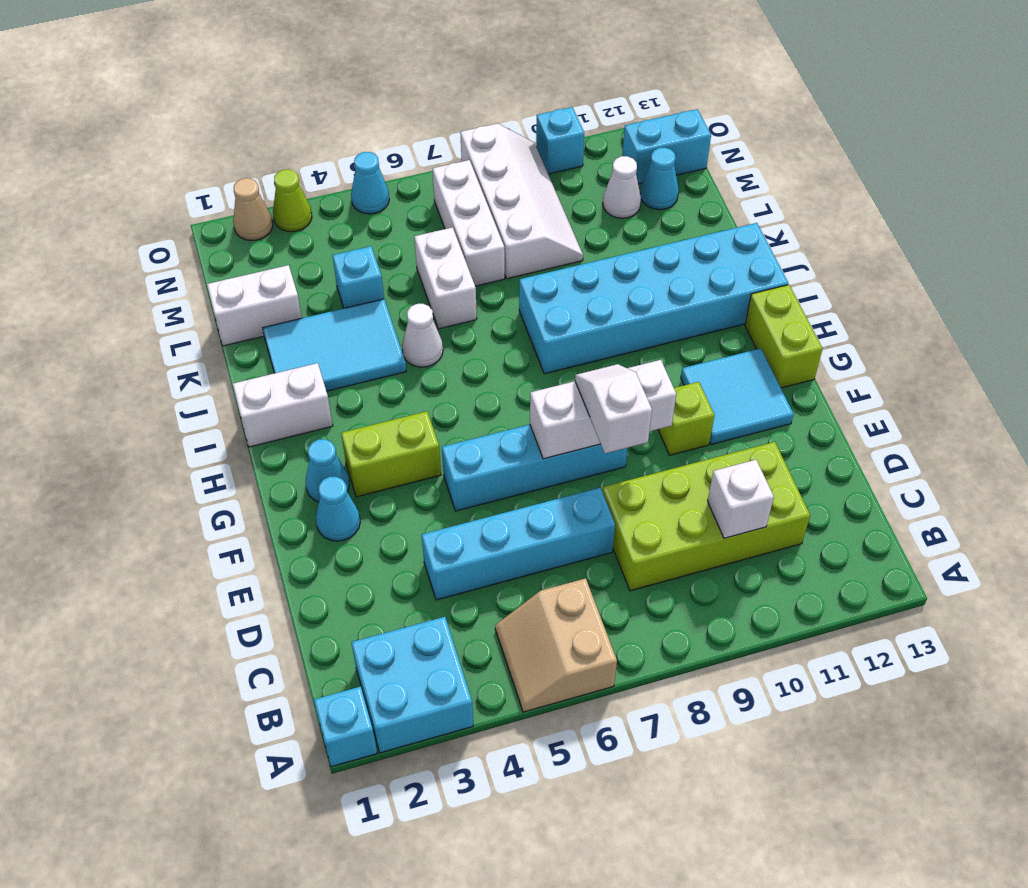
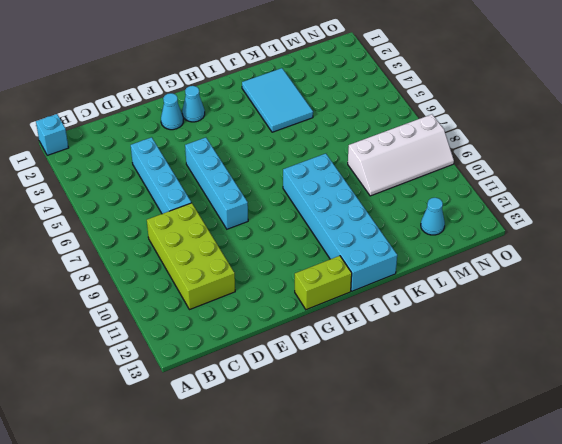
none -> cyan brick A2:B3 level 1
none -> tan slope A5:B6 level 1 top 6
none -> lime brick F10 level 1
none -> cyan tile F11:G12 level 1

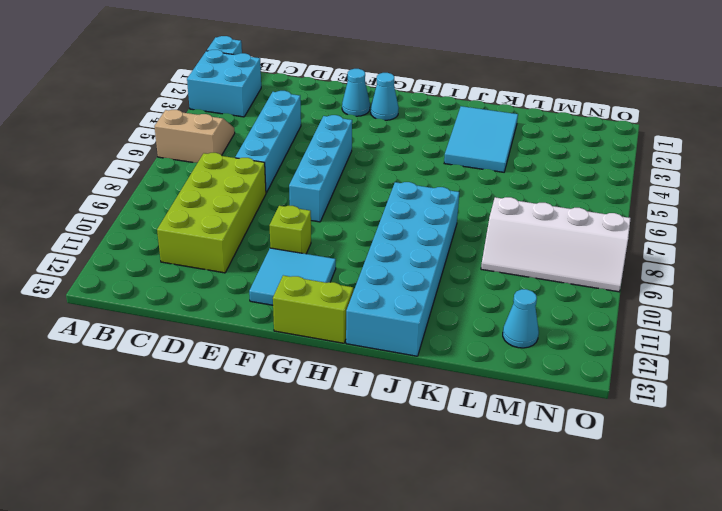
none -> lime brick G3:G4 level 1
none -> white brick I1:I2 level 1
none -> white cone J5 level 1
none -> white brick K6:L6 level 1

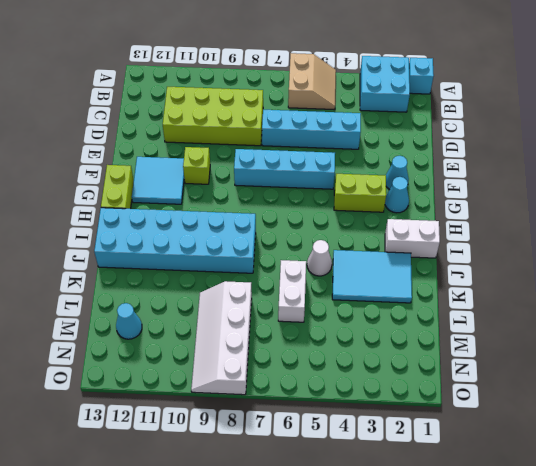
none -> white brick L1:L2 level 1
none -> cyan brick L4 level 1
none -> white brick L7:N7 level 1
none -> white cone M11 level 1

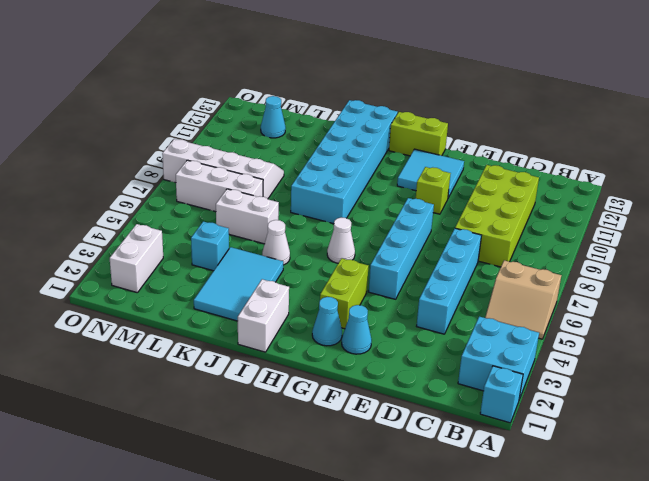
white cone H6 level 1 -> white cone M11 level 1
white brick N2:N3 level 1 -> white brick L1:L2 level 1
none -> cyan brick N12:N13 level 1
none -> tan cone O2 level 1
none -> lime cone O3 level 1
none -> cyan cone O5 level 1

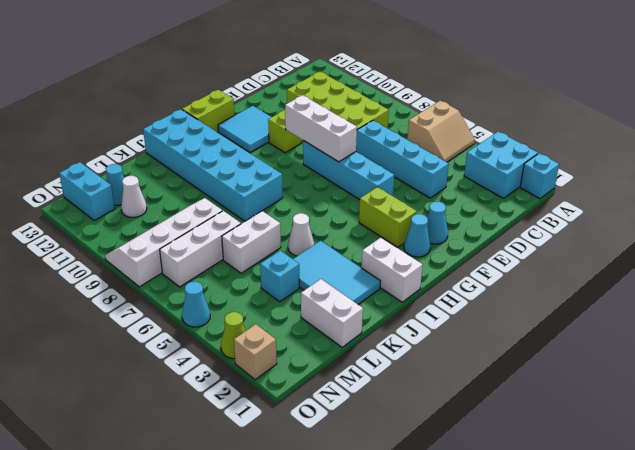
tan brick O2 level 1 -> tan cone O2 level 1
none -> cyan brick O10 level 1
none -> white brick C10 level 2
none -> white slope E8:F8 level 3 top E

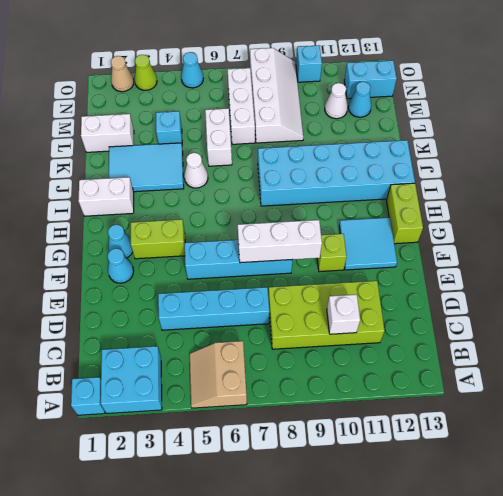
none -> white slope E8:F8 level 3 top E

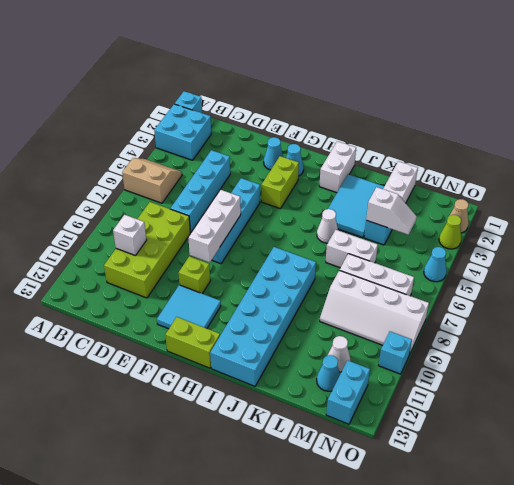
white slope L4:M4 level 2 top L -> white slope E8:F8 level 3 top E

